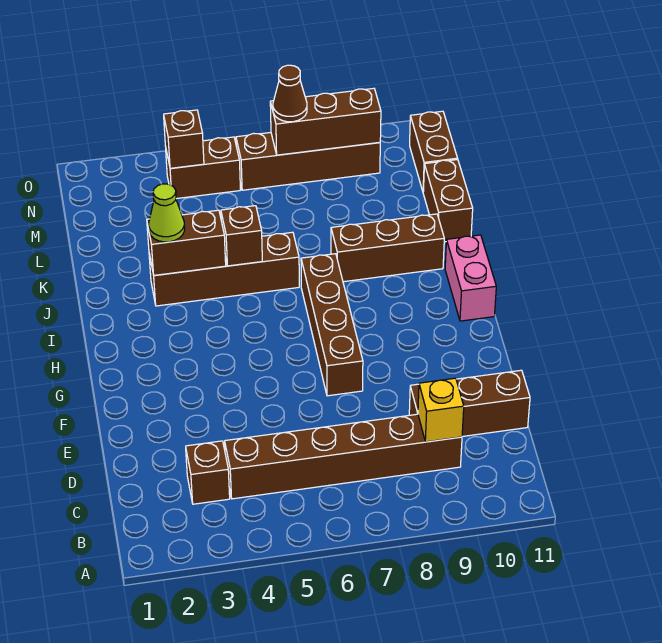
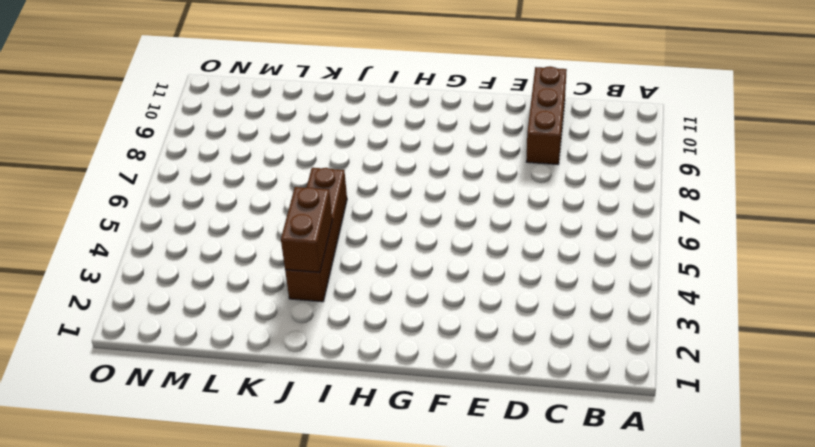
none -> brown brick C3 level 1
none -> brown brick C4:C9 level 1
none -> brown brick F7:I7 level 1

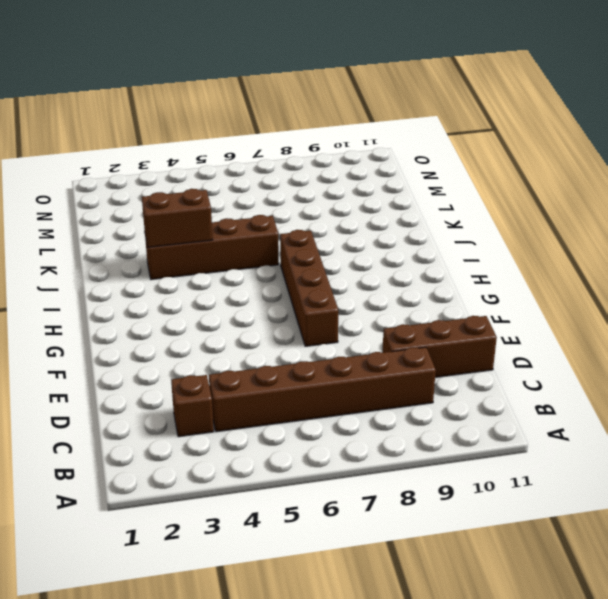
none -> pink brick H11:I11 level 1
none -> brown brick J8:J10 level 1
none -> brown brick K11:L11 level 1

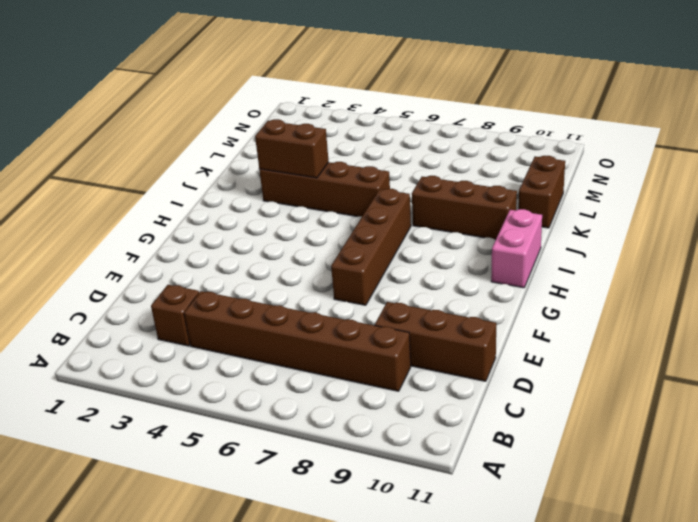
none -> brown brick M11:N11 level 1
none -> brown brick N4:N5 level 1
none -> brown brick N6:N9 level 1

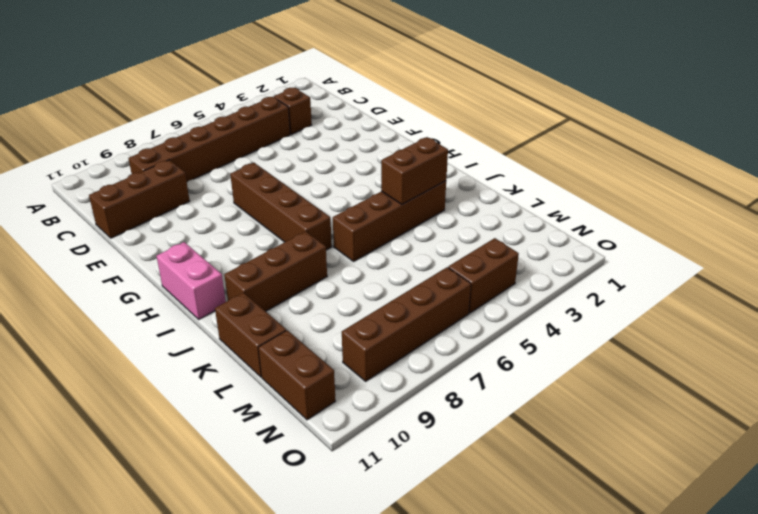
none -> yellow brick C9 level 2
none -> brown brick J5 level 2
none -> brown brick N4 level 2

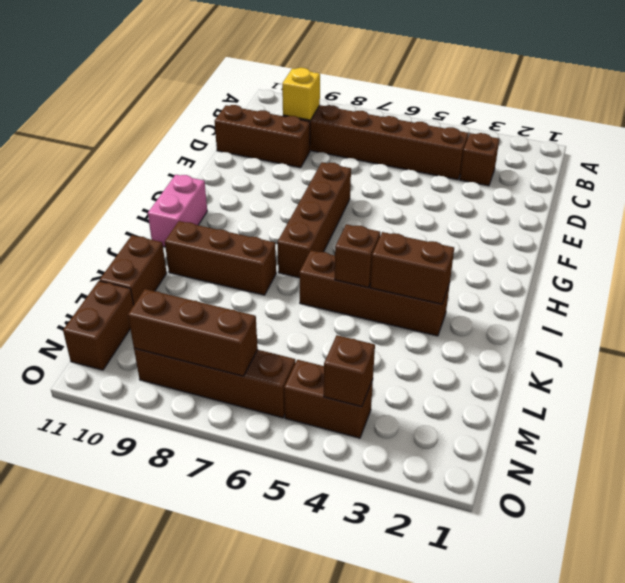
none -> lime cone J3 level 3
none -> brown cone N7 level 3

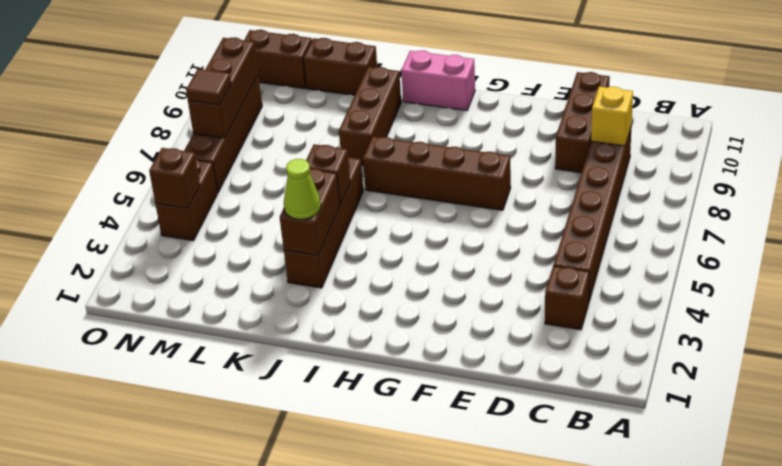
brown tile N7 level 3 -> brown cone N7 level 3

